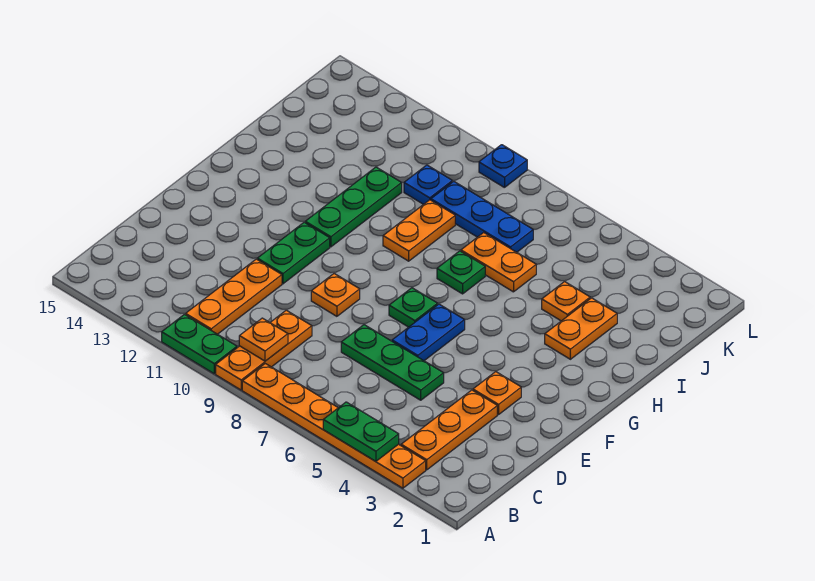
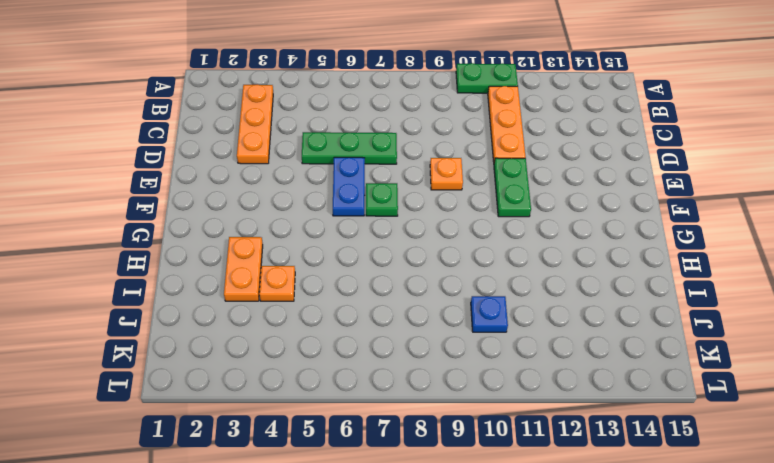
none -> orange plate A3:A8 level 1
none -> orange plate A9:C9 level 1
none -> orange plate E3 level 1

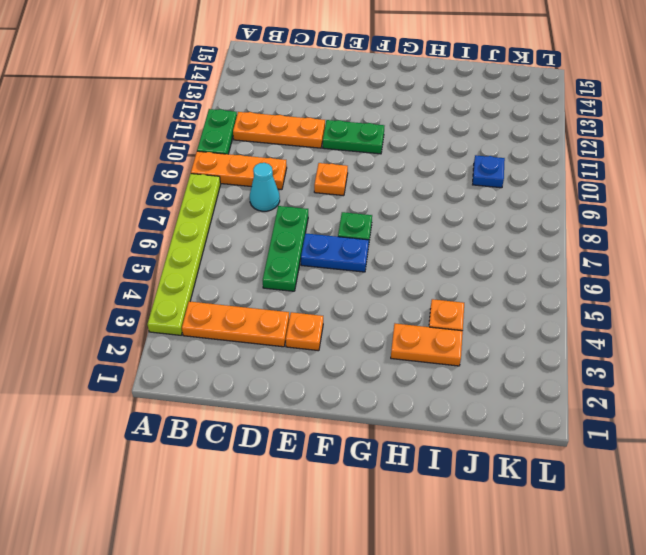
lime plate A3:A8 level 1 -> orange plate A3:A8 level 1
cyan cone C8 level 1 -> none
none -> green plate G11:I11 level 1
none -> green plate H7 level 1
none -> orange plate H9:I9 level 1

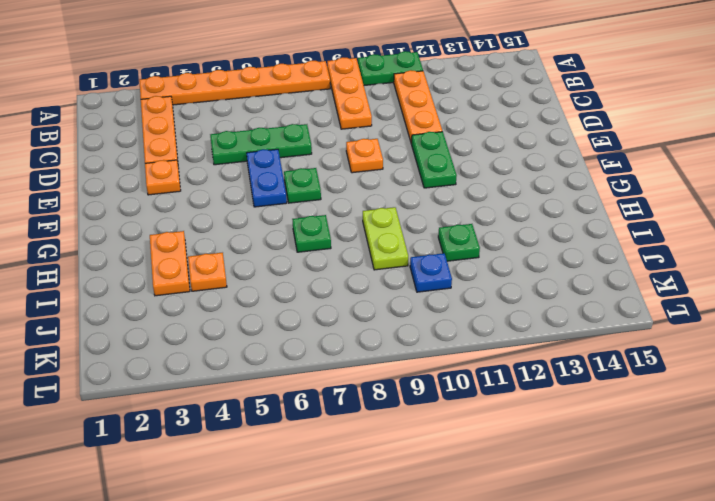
lime plate H9:I9 level 1 -> orange plate H9:I9 level 1
green plate I11 level 1 -> green plate G11:I11 level 1
none -> orange plate I6:I7 level 1
none -> blue plate J7:J9 level 1
none -> blue plate L9 level 1

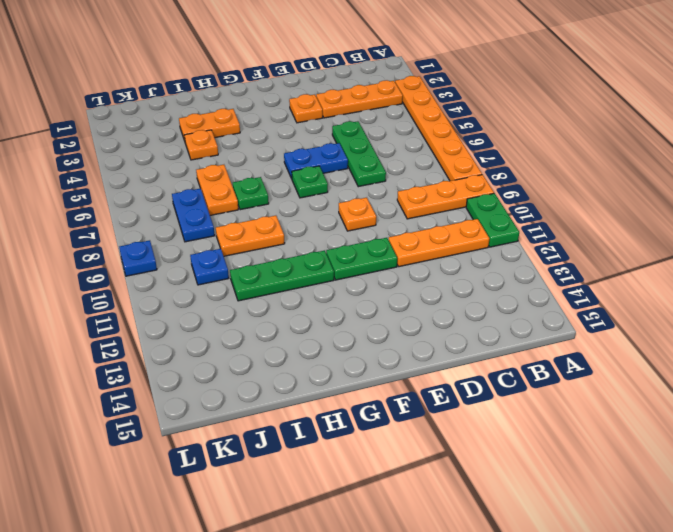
blue plate J7:J8 level 1 -> blue plate J7:J9 level 1
none -> green plate A4:A5 level 2
none -> orange plate B9 level 2

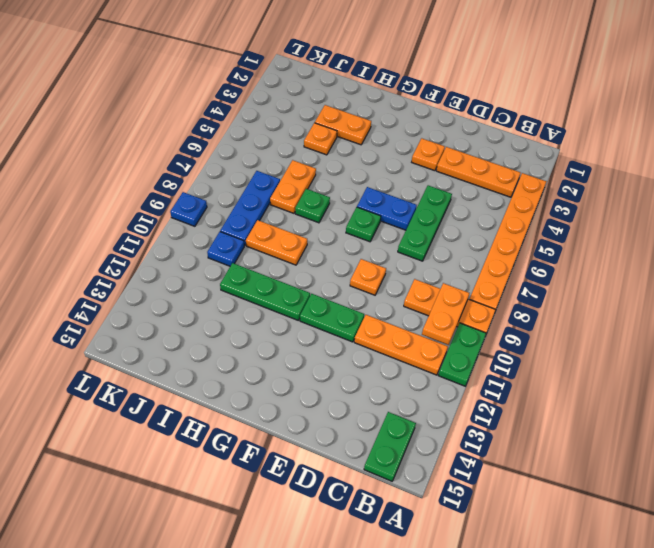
orange plate B9:B10 level 2 -> orange plate B9 level 2
green plate B14:B15 level 1 -> green plate A4:A5 level 2

